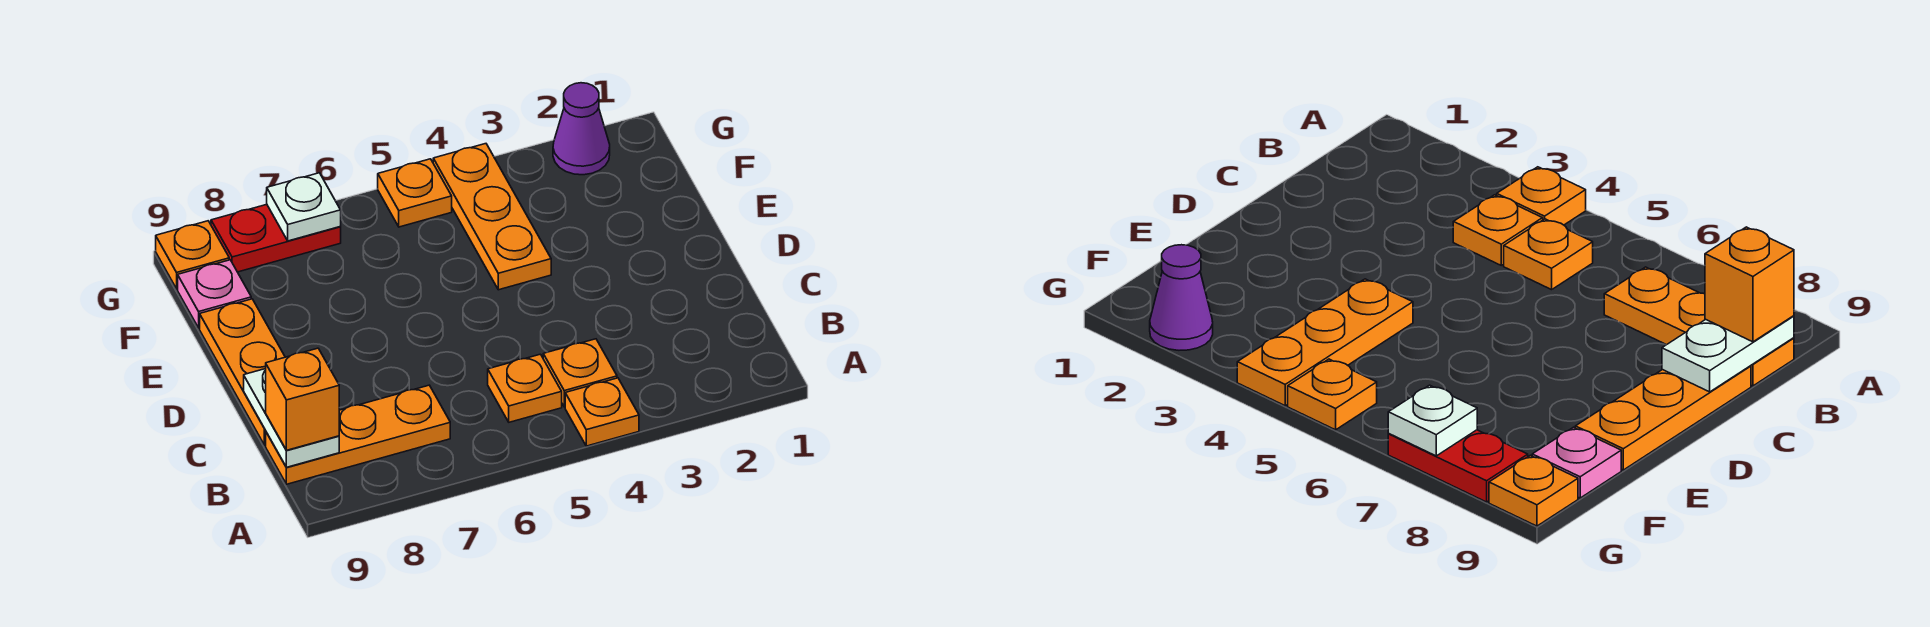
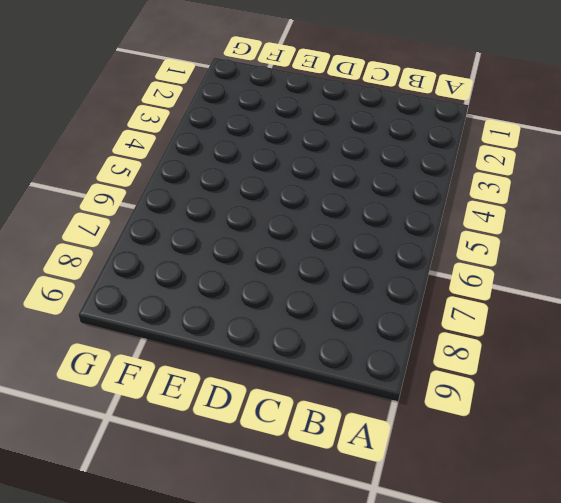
none -> orange plate A4 level 1
none -> orange plate B4 level 1
none -> orange plate B5 level 1

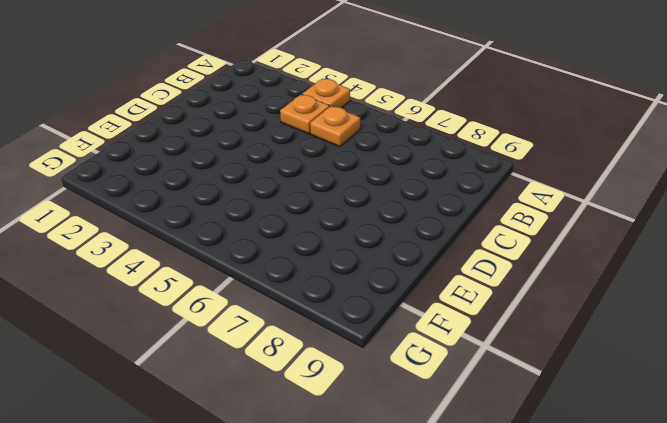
none -> orange plate B7:B9 level 1
none -> orange plate C9:E9 level 1
none -> orange plate E4:G4 level 1

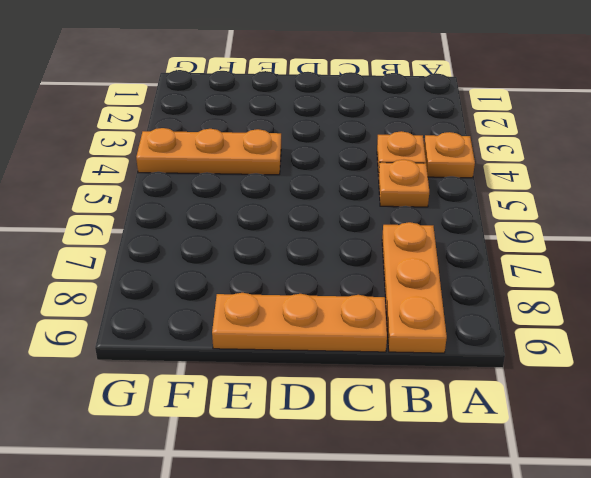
none -> pink plate F9 level 1
none -> purple cone G2 level 1
none -> orange plate G5 level 1

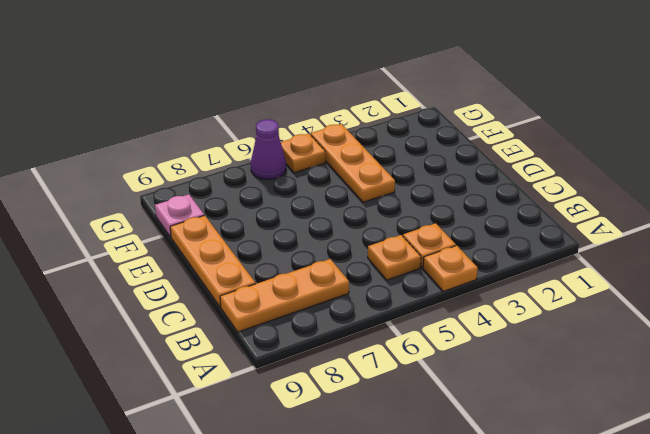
purple cone G6 level 1 -> purple cone G2 level 1
none -> red plate G7:G8 level 1
none -> orange plate G9 level 1
none -> white plate B9:C9 level 2

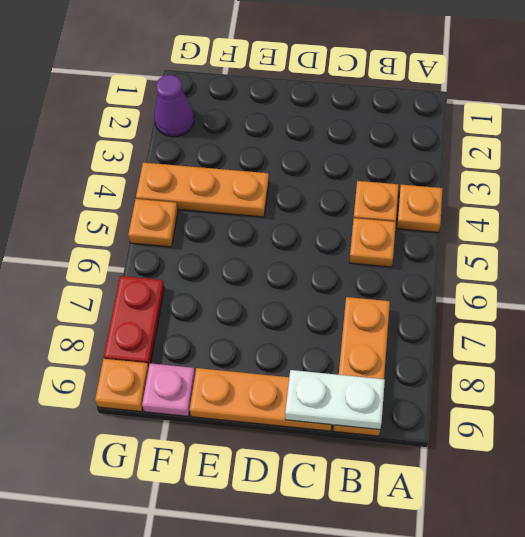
none -> white plate G7 level 2
none -> orange brick B9 level 3

